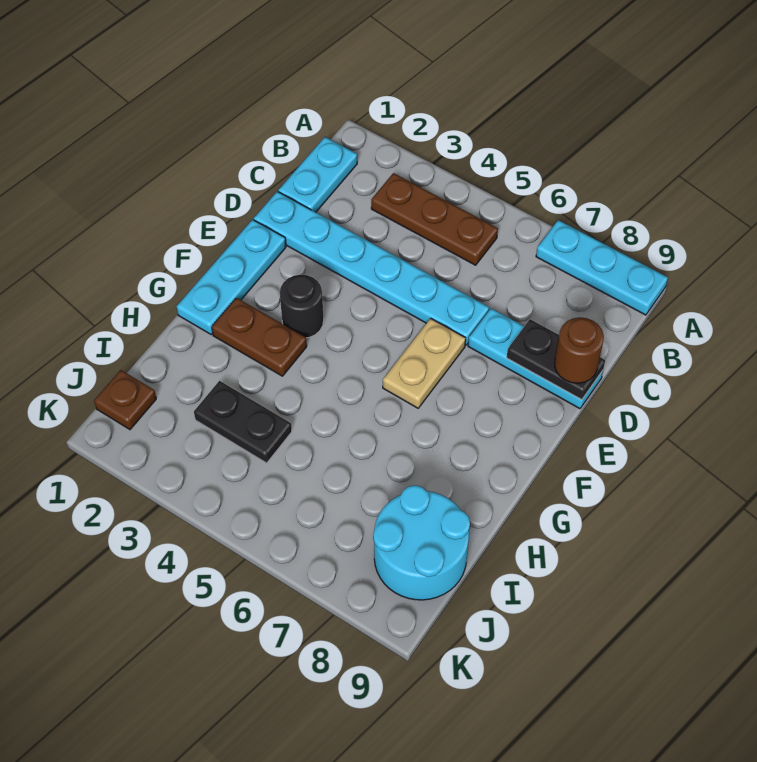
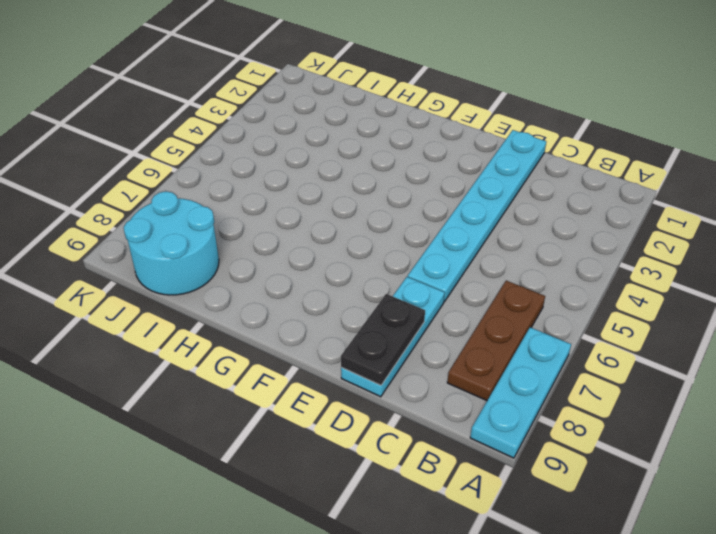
brown plate B6:B8 level 1 -> brown plate B3:B5 level 1
none -> cyan plate B1:C1 level 1
none -> cyan plate E1:G1 level 1
none -> tan plate E6:F6 level 1

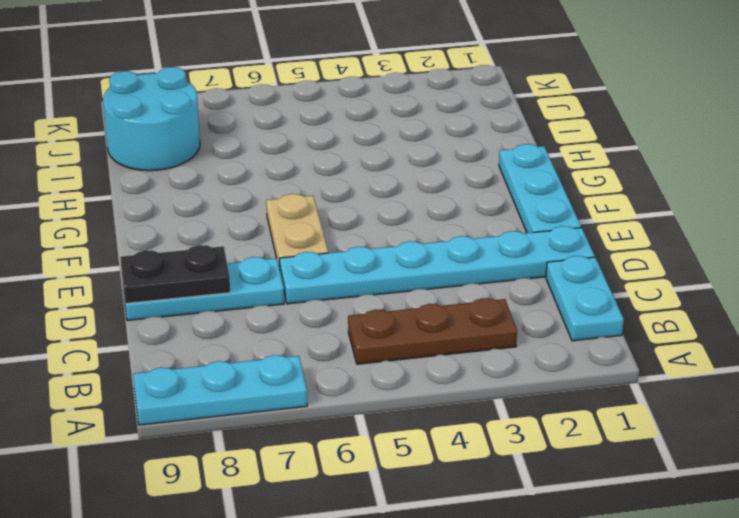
none -> black round brick F3 level 1
none -> brown plate G2:G3 level 1
none -> black plate I3:I4 level 1

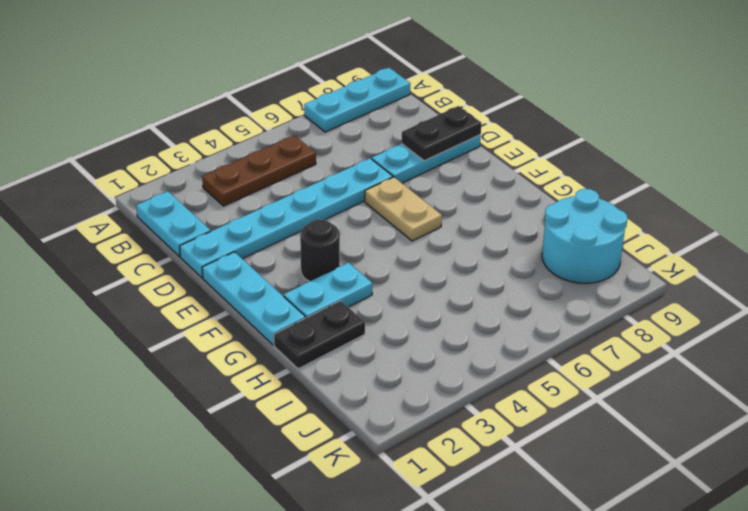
cyan plate G2:G3 level 1 -> brown plate G2:G3 level 1
black plate H1:H2 level 1 -> black plate I3:I4 level 1
none -> brown plate J1 level 1
none -> brown round brick D9 level 3

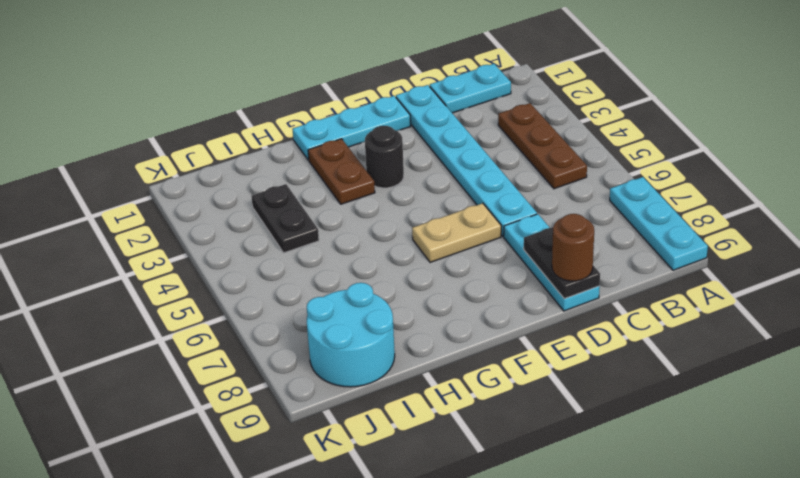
none -> brown plate J1 level 1

